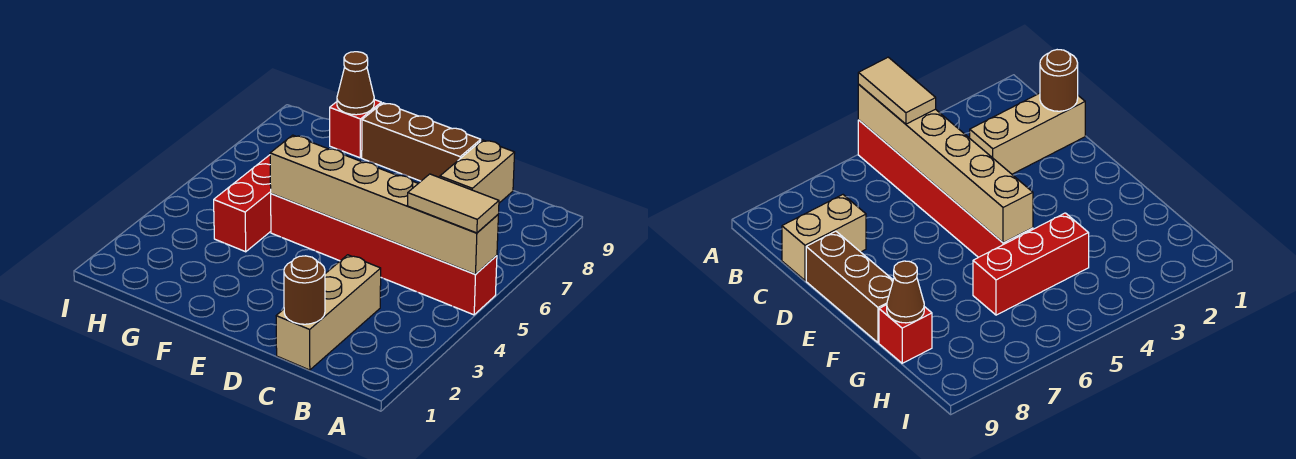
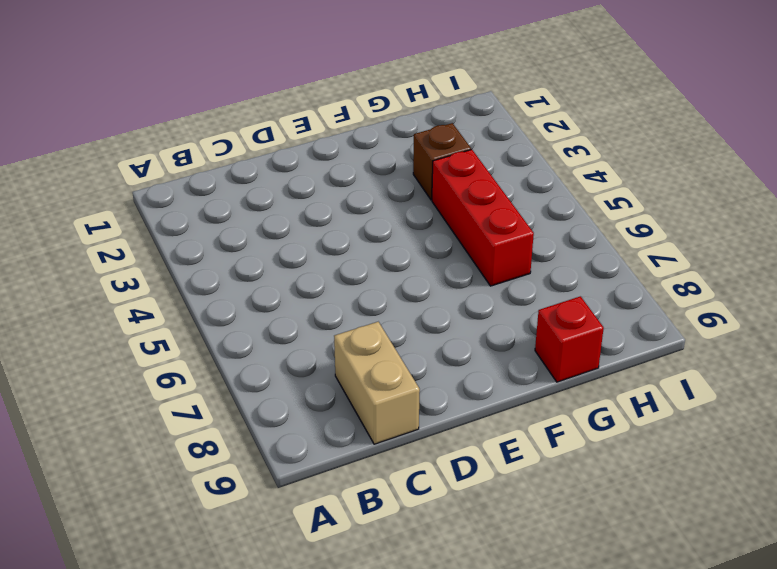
brown brick G3 level 1 -> none
none -> red brick A5:F5 level 1
none -> tan brick C1:C3 level 1

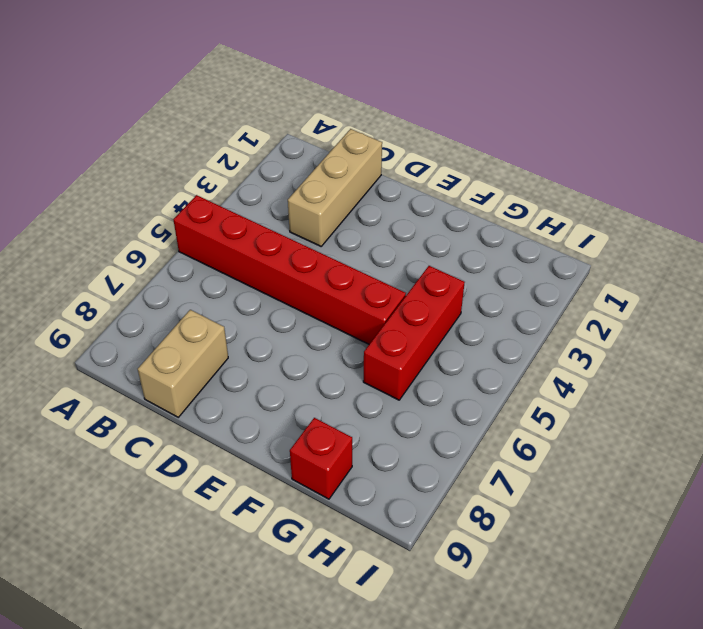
none -> brown brick D9:F9 level 1
none -> tan brick A5:F5 level 2

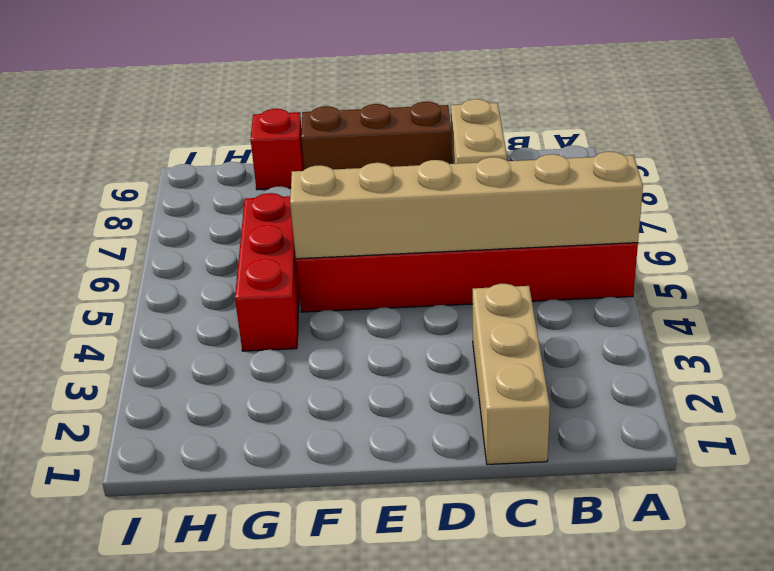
none -> brown round brick C1 level 2
none -> brown cone G9 level 2

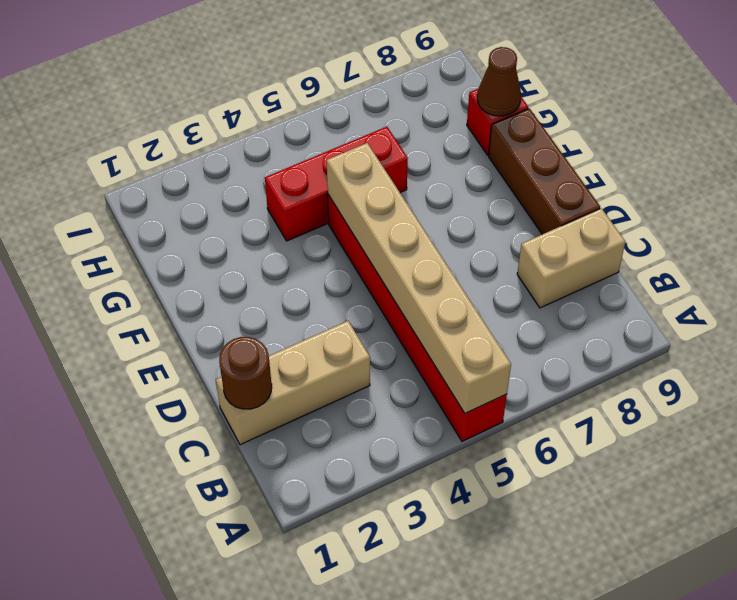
none -> tan tile A5:B5 level 3

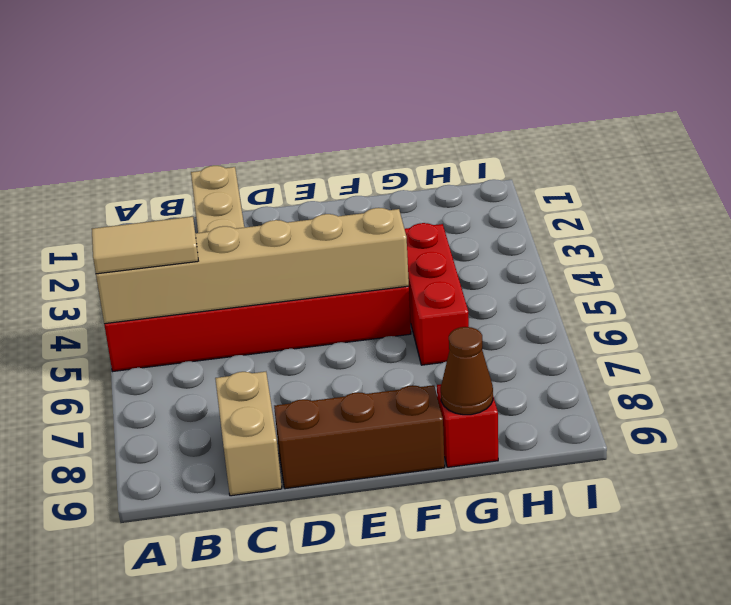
none -> brown round brick C1 level 2

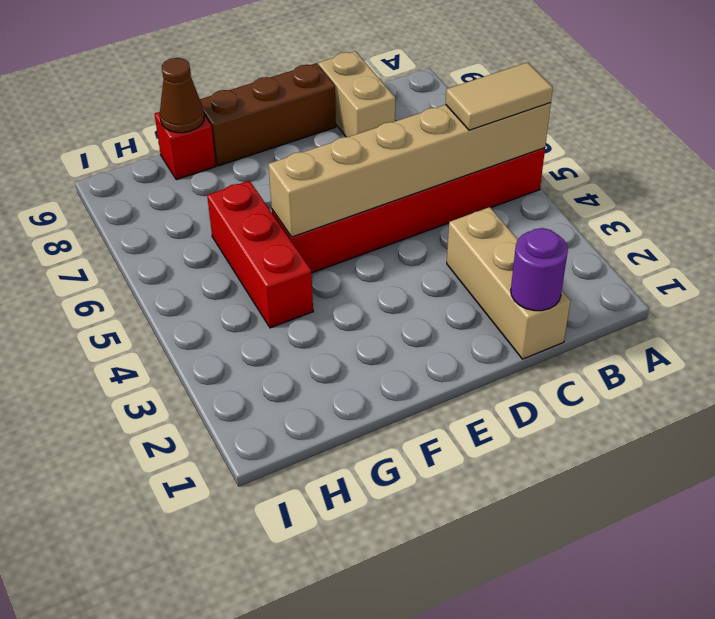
purple round brick C1 level 2 -> brown round brick C1 level 2

